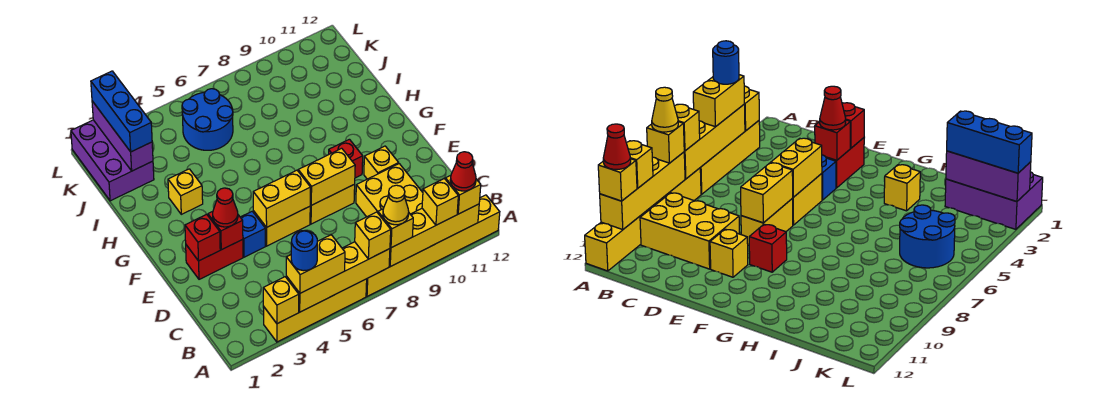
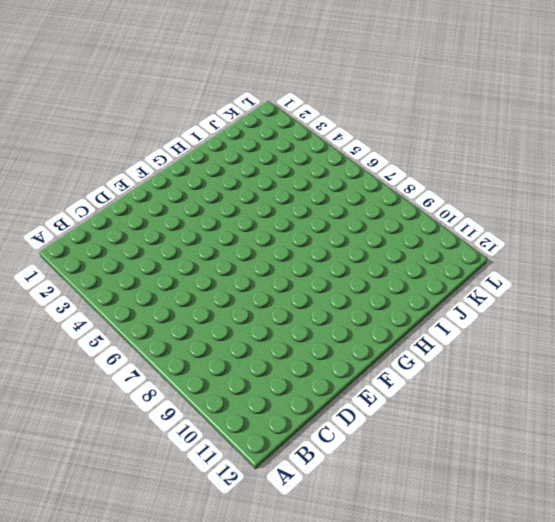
none -> yellow brick A3:A6 level 1
none -> yellow brick A7:A12 level 1
none -> yellow brick B9:D10 level 1
none -> red brick E2:E3 level 1

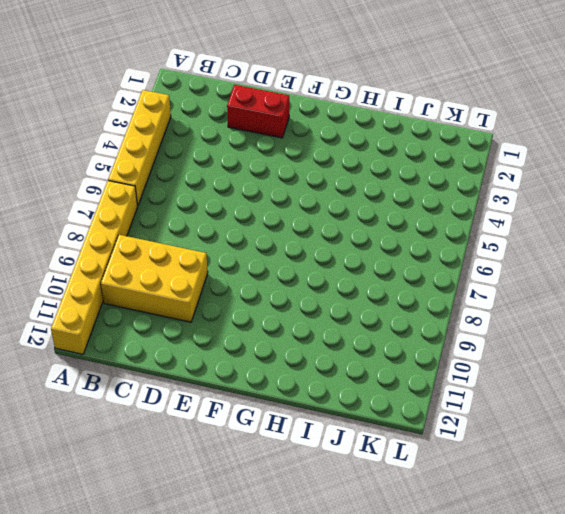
red brick D2:E2 level 1 -> red brick E2:E3 level 1
none -> blue brick E4 level 1
none -> yellow brick E5:E6 level 1
none -> yellow brick E7:E8 level 1
none -> yellow brick E10 level 1

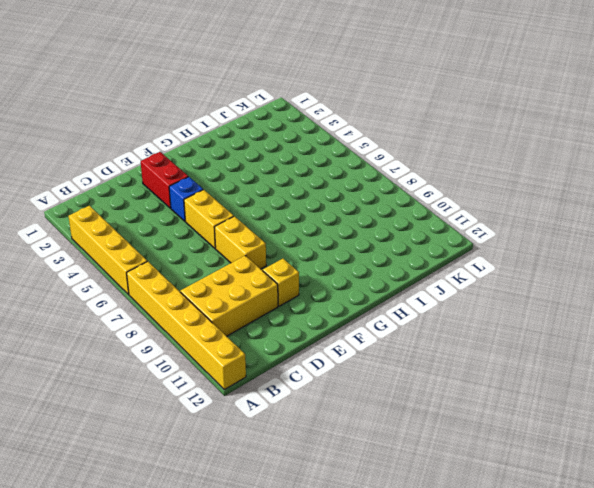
none -> red brick F9 level 1
none -> yellow brick H3 level 1
none -> purple brick J1:L2 level 1
none -> blue round brick J5:K6 level 1

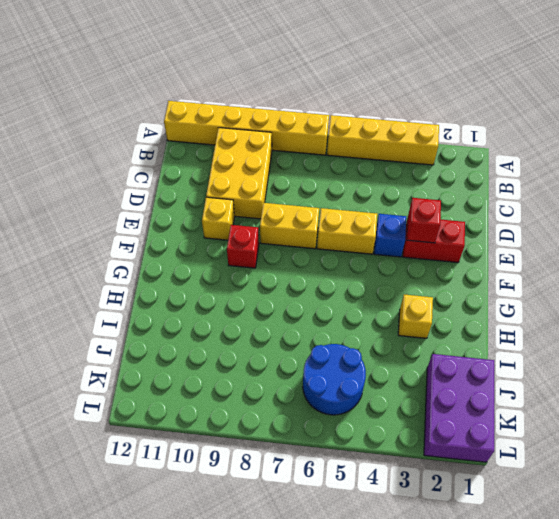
none -> yellow brick A3 level 2
none -> yellow brick A4:A7 level 2
none -> yellow brick A8:A11 level 2
none -> red brick E2 level 2

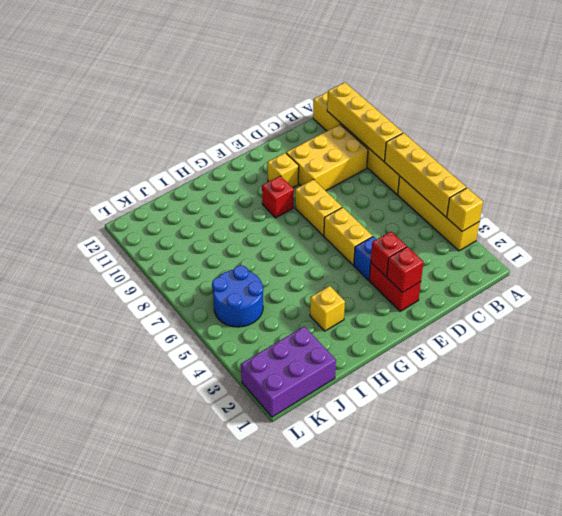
none -> yellow brick E5:E6 level 2
none -> yellow brick E7:E8 level 2
none -> purple brick J2:L2 level 2
none -> yellow brick A4:A5 level 3

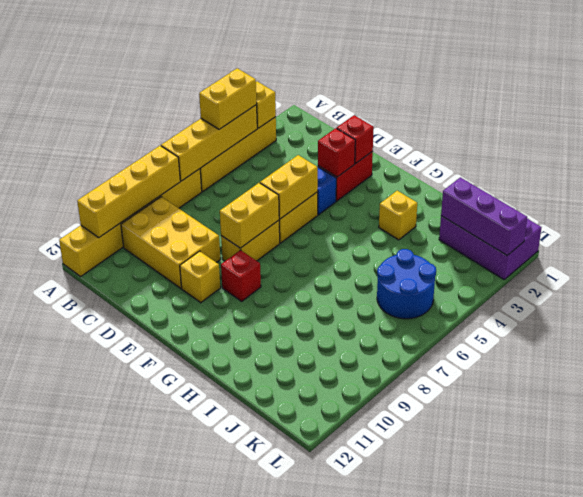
none -> yellow brick A7 level 3
none -> yellow brick A8 level 3
none -> yellow brick A10 level 3
none -> yellow brick A11 level 3

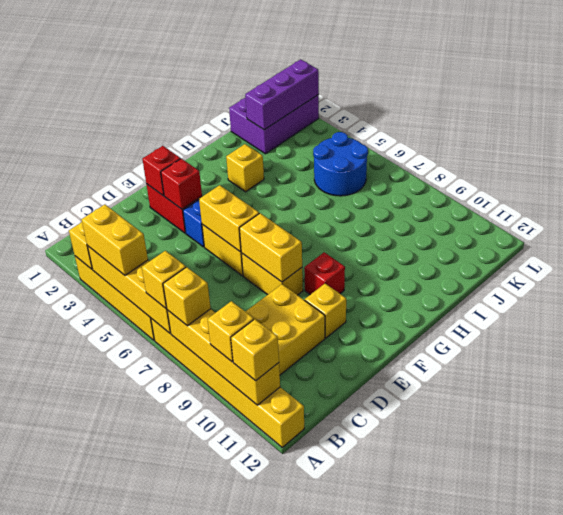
none -> red cone E3 level 3
none -> blue brick J2:L2 level 3
none -> blue round brick A4 level 4
none -> yellow cone A8 level 4

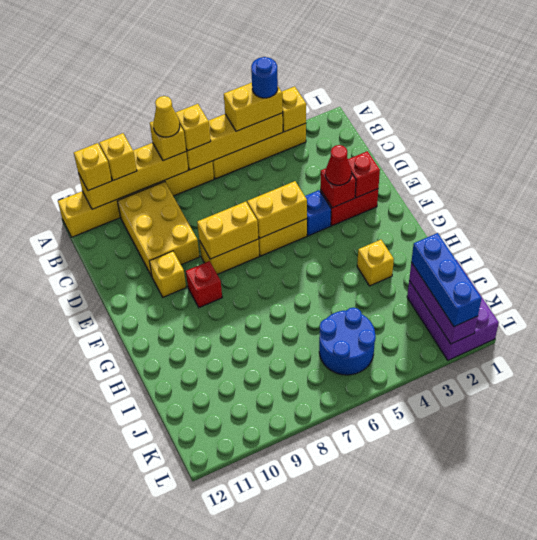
none -> red cone A11 level 4

